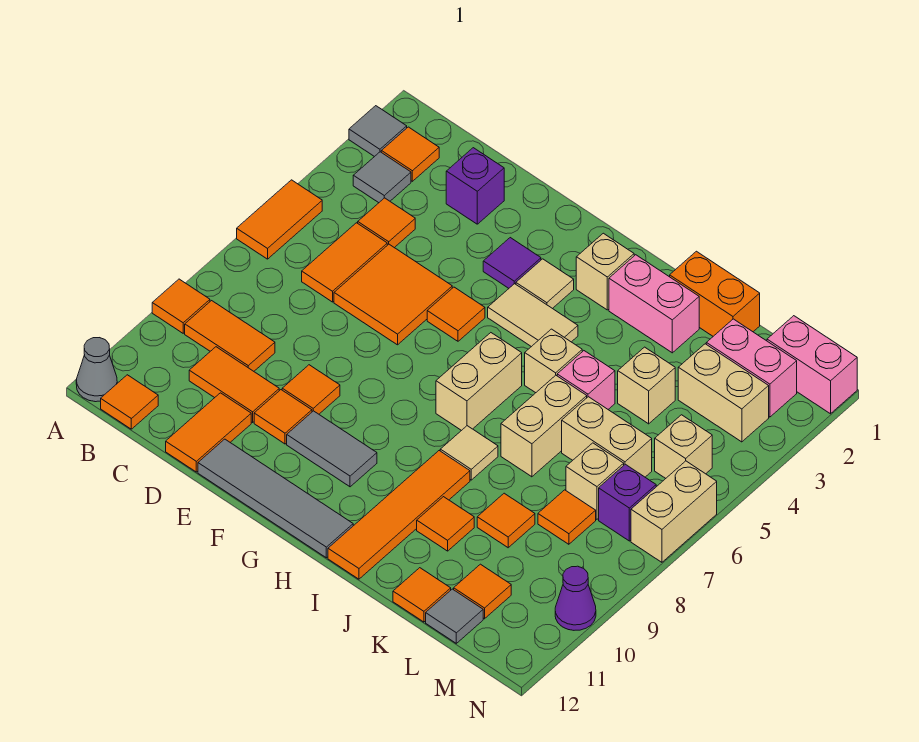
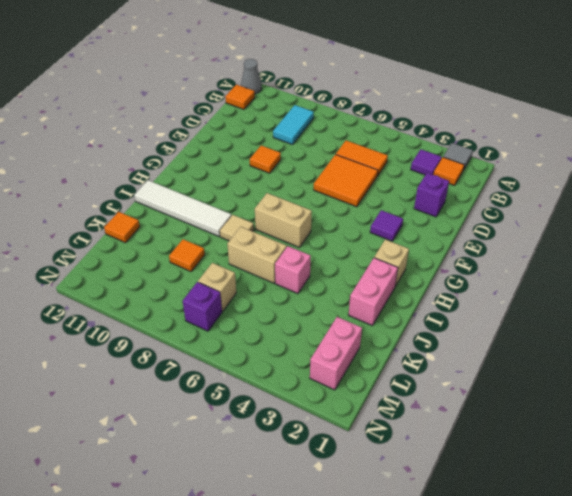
purple tile B3 level 1 -> grey tile B3 level 1
cyan tile B9:C9 level 1 -> orange tile B9:C9 level 1
white tile I9:I12 level 1 -> orange tile I9:I12 level 1
none -> orange tile A5:A6 level 1
none -> orange tile A9 level 1
none -> orange tile C4 level 1
none -> orange tile C10:D10 level 1

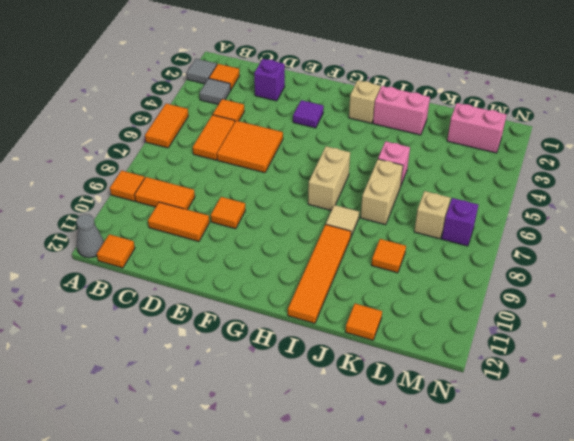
none -> orange tile D11:D12 level 1
none -> orange tile E10 level 1
none -> grey tile E12:H12 level 1
none -> orange tile F5 level 1

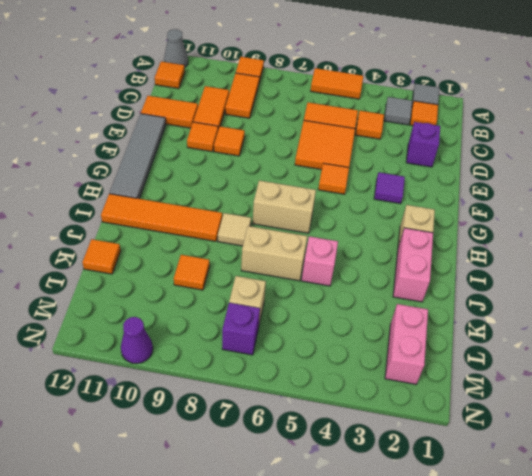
none -> grey tile F10:G10 level 1
none -> tan tile G3 level 1
none -> tan tile G4:H4 level 1
none -> tan brick I5 level 1

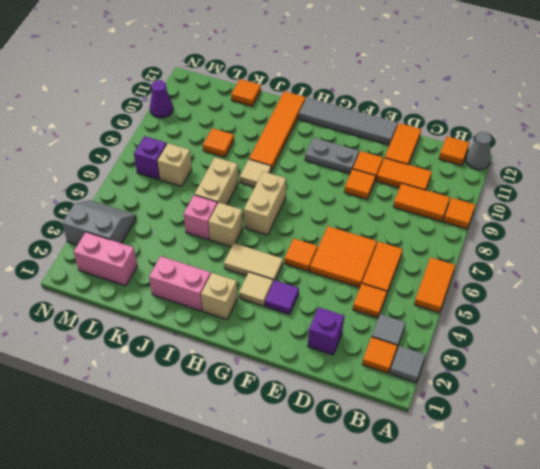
grey plate F10:G10 level 1 -> grey tile F10:G10 level 1
grey slope M3:N4 level 1 top 3 -> tan brick L3:M3 level 1
none -> orange brick J1:K1 level 1
none -> orange tile J10 level 1
none -> tan brick K4 level 1
none -> tan brick K6:L6 level 1

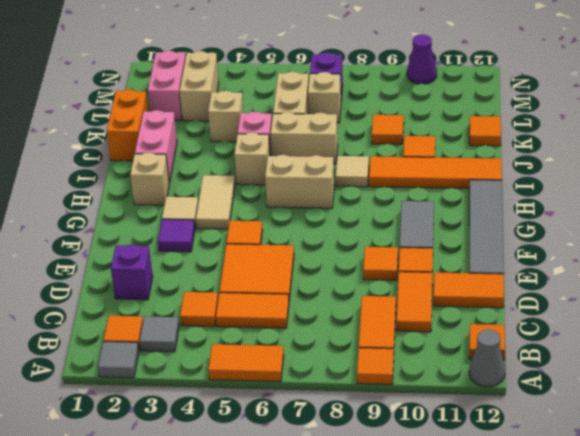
none -> orange tile L8 level 1
none -> orange tile L11 level 1
none -> grey tile L12 level 1
none -> pink brick M1:N1 level 1

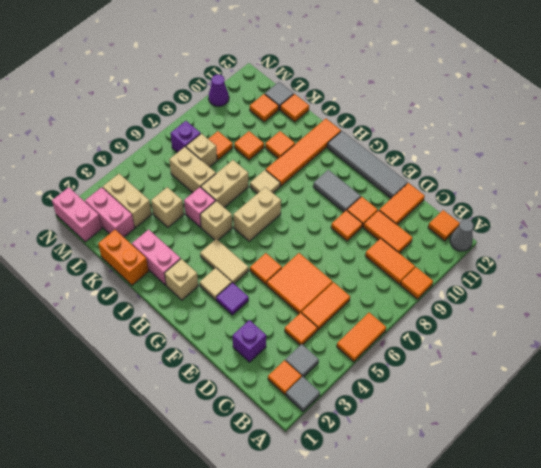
none -> tan brick M5 level 1
none -> tan brick N6:N7 level 1

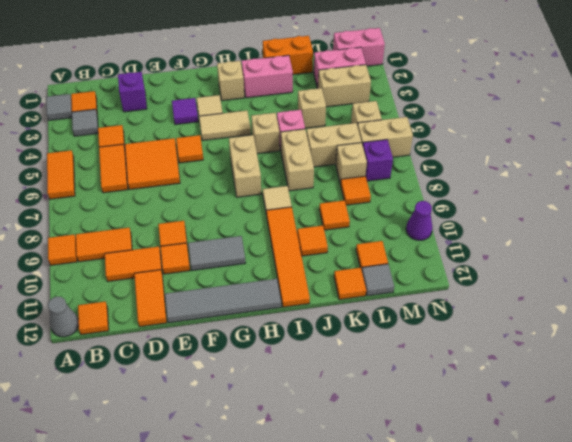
tan brick M6:N6 level 1 -> tan brick N6:N7 level 1

